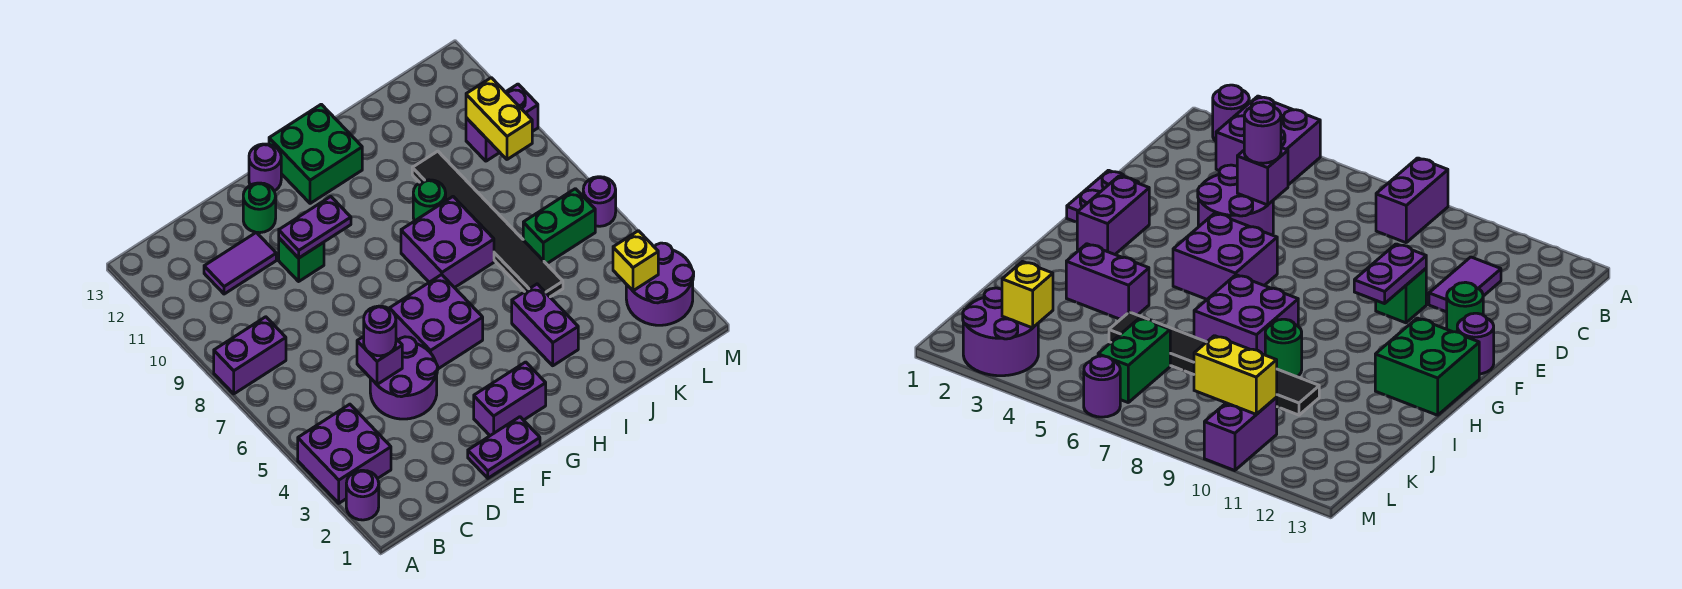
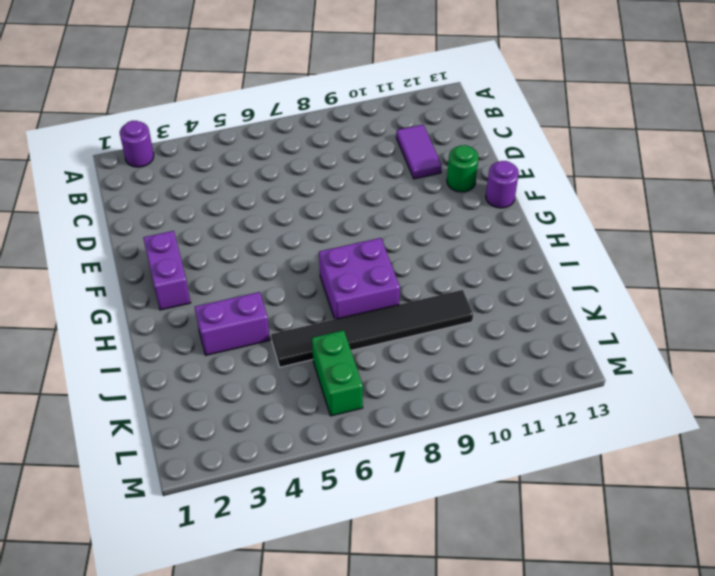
none -> purple brick A3:B4 level 1
none -> purple brick A8:B8 level 1
none -> purple round brick D4:E5 level 1

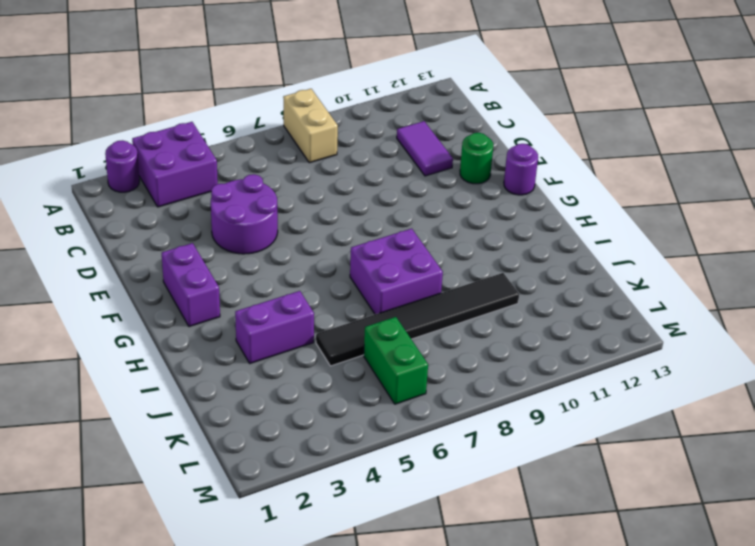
tan brick A8:B8 level 1 -> purple brick A8:B8 level 1
none -> purple plate E1:F1 level 1
none -> green brick E10 level 1
none -> purple brick F5:G6 level 1

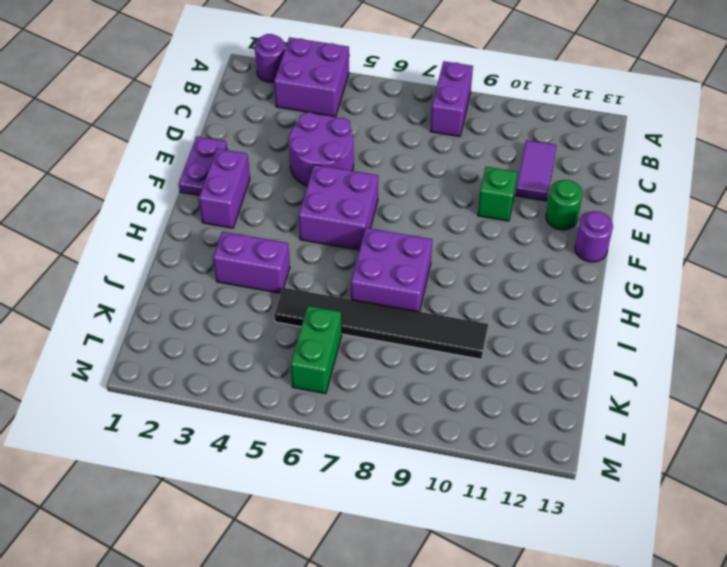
none -> green brick G12:H13 level 1
none -> green round brick I9 level 1
none -> purple round brick L2:M3 level 1

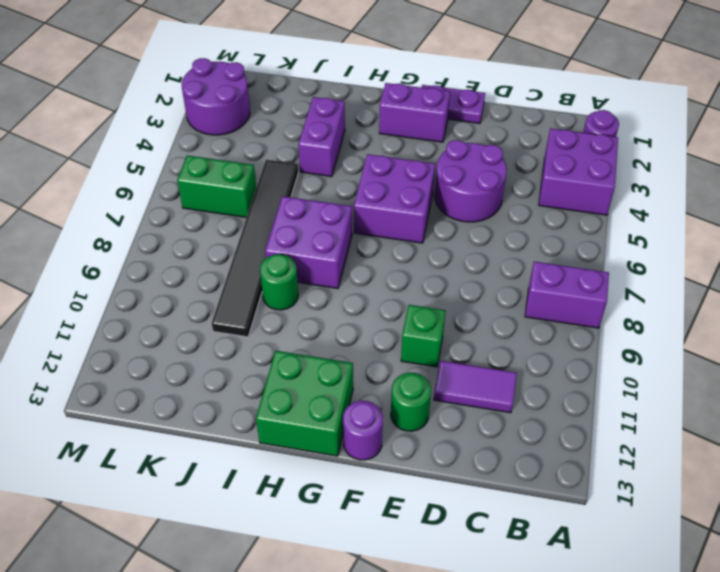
none -> purple brick L10:M10 level 1
none -> purple round brick M6 level 1
none -> purple brick D5 level 2

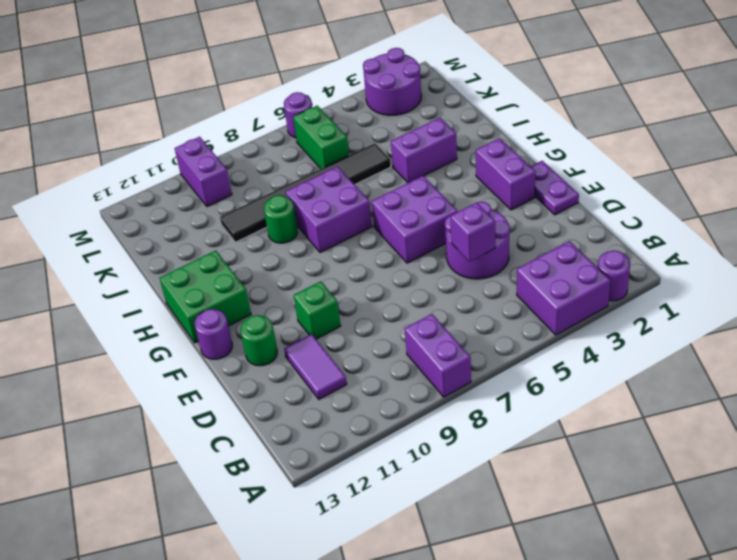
none -> purple plate E10:F10 level 2
none -> yellow brick L3 level 2
none -> yellow brick L9:L10 level 2

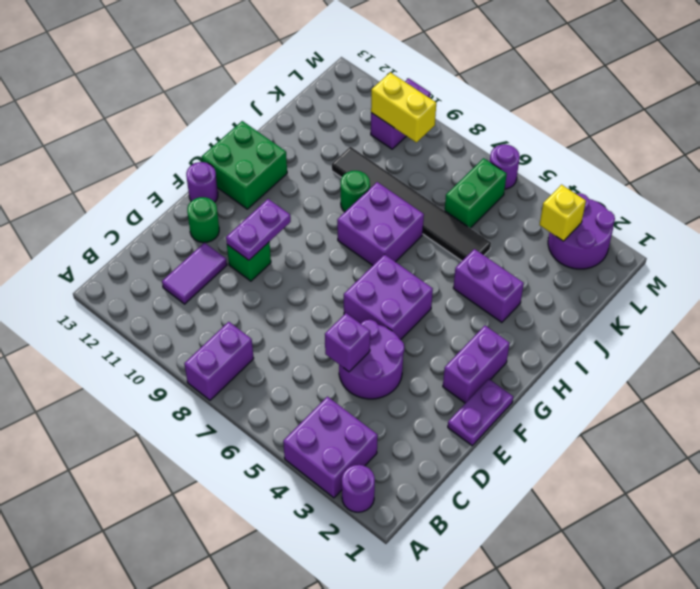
none -> purple round brick D5 level 3

